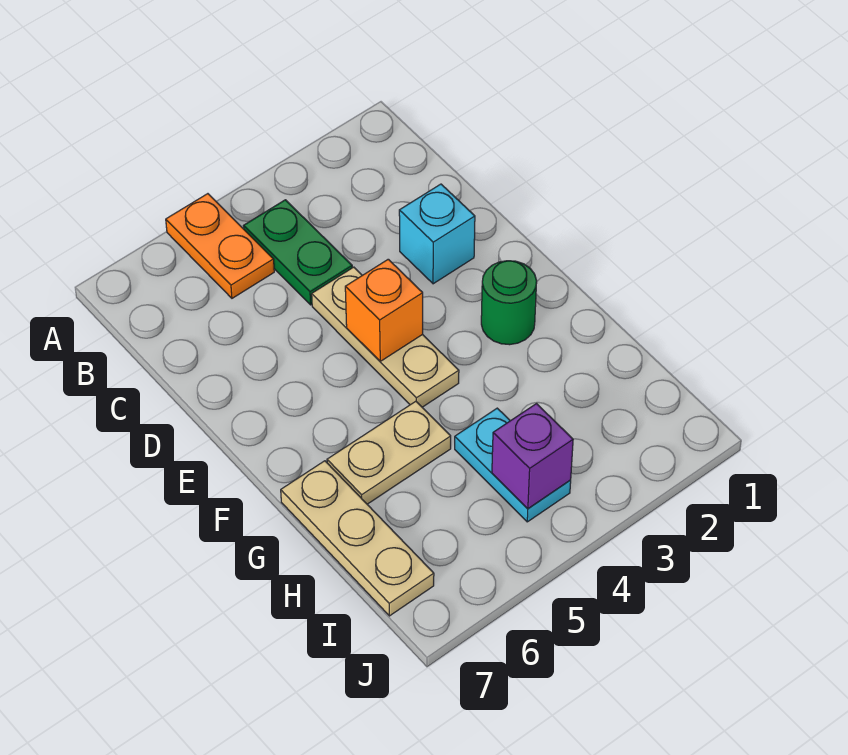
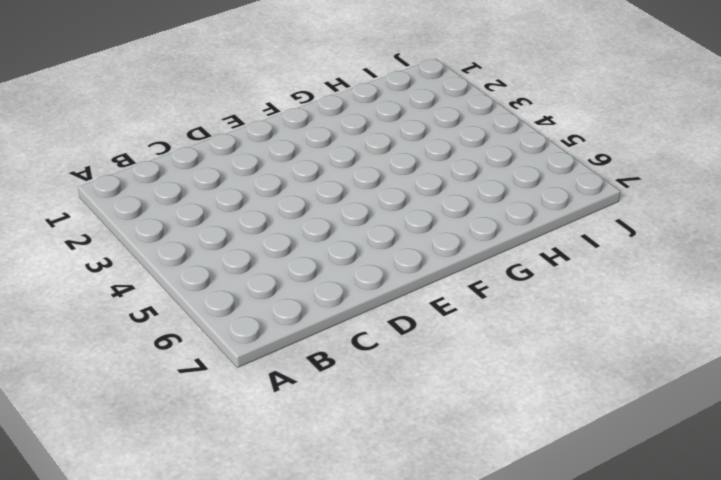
none -> orange plate A5:B5 level 1
none -> green plate B4:C4 level 1

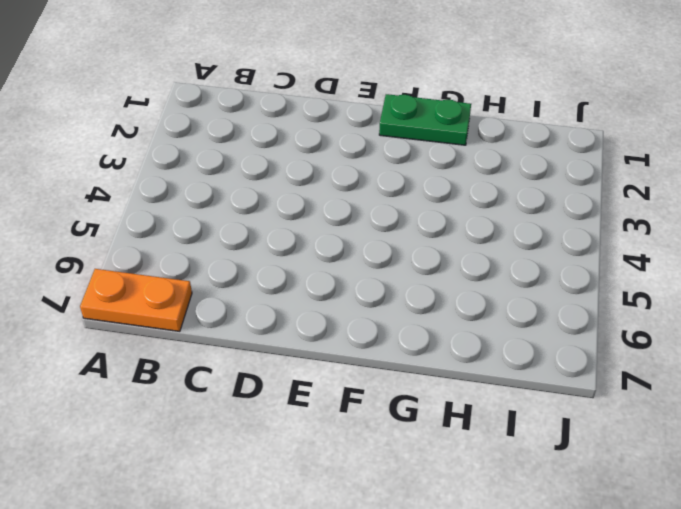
orange plate A7:B7 level 1 -> orange plate A5:B5 level 1
green plate F1:G1 level 1 -> green plate B4:C4 level 1
none -> cyan brick D2 level 1
none -> tan plate D4:F4 level 1

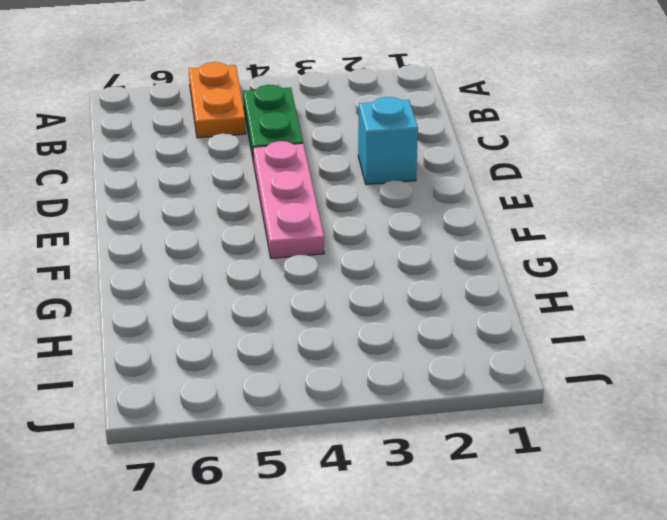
pink plate D4:F4 level 1 -> tan plate D4:F4 level 1
none -> green round brick F2 level 1
none -> tan plate G5:G6 level 1

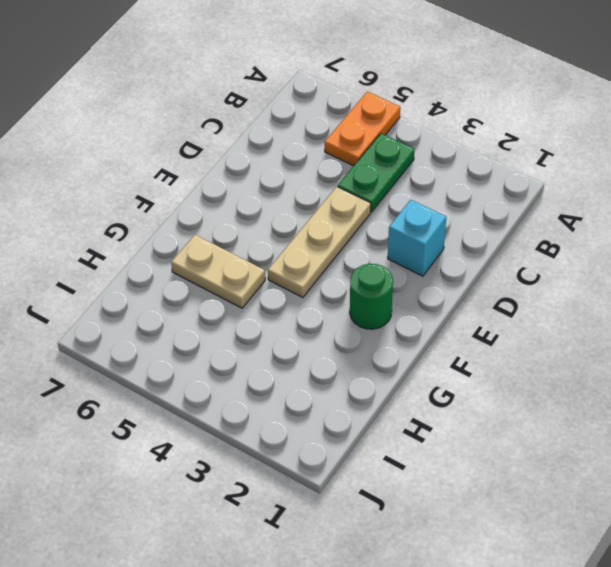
none -> tan plate G7:I7 level 1
none -> cyan plate H4:I4 level 1

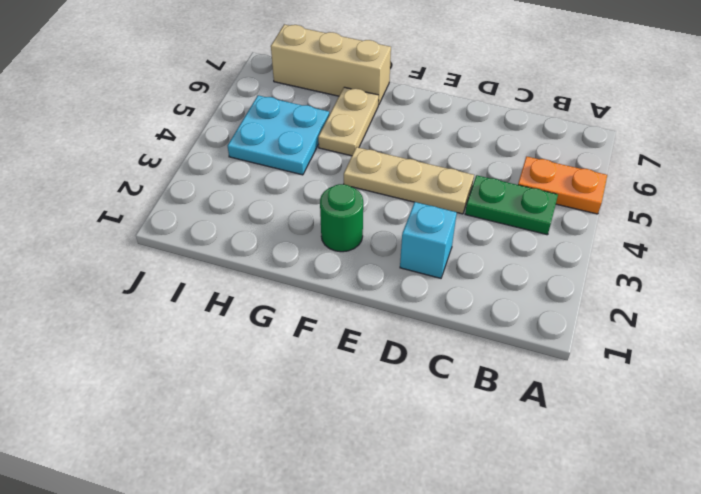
tan brick G7:I7 level 1 -> tan plate G7:I7 level 1
cyan plate H4:I5 level 1 -> cyan plate H4:I4 level 1
none -> orange brick E4 level 2
none -> purple brick I4 level 2

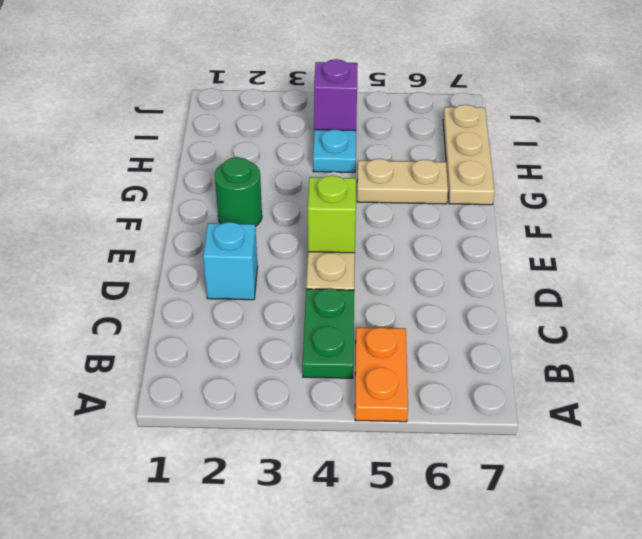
lime brick E4 level 2 -> orange brick E4 level 2

